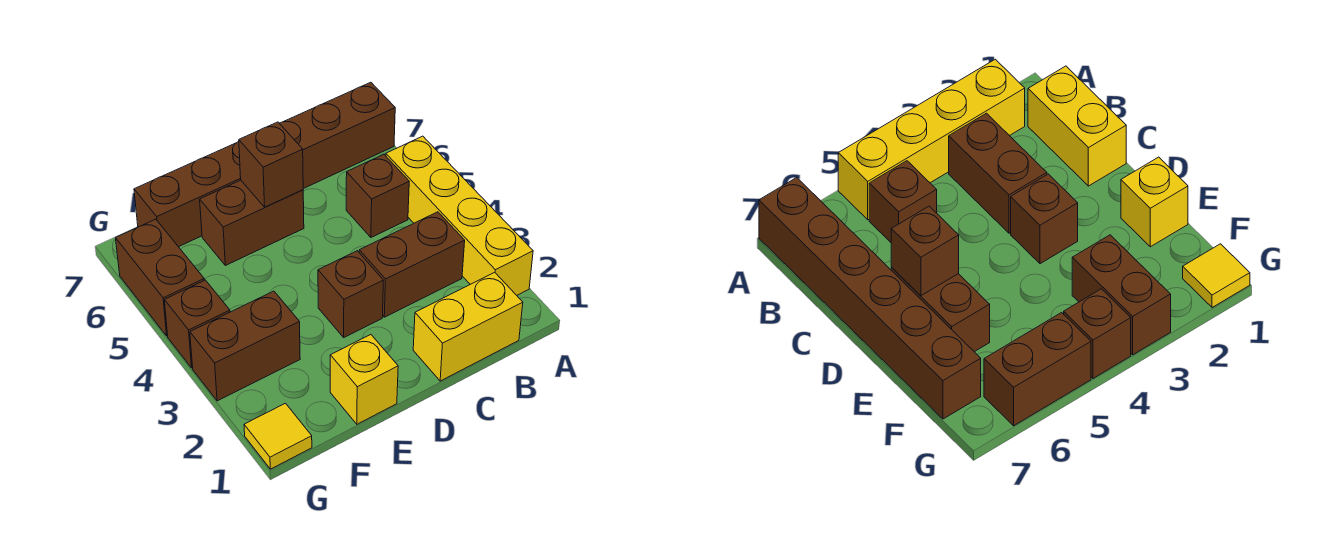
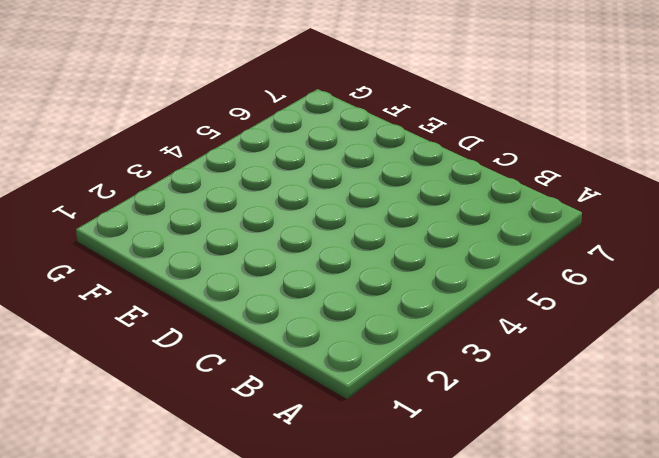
none -> yellow brick A2:A5 level 1
none -> brown brick A7:F7 level 1
none -> yellow brick B1:C1 level 1

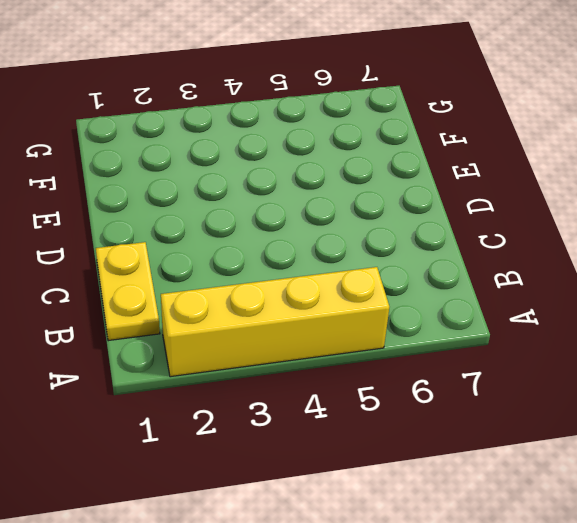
yellow plate B1:C1 level 1 -> yellow brick B1:C1 level 1
none -> brown brick A7:F7 level 1
none -> brown brick B3:C3 level 1
none -> brown brick B5 level 1

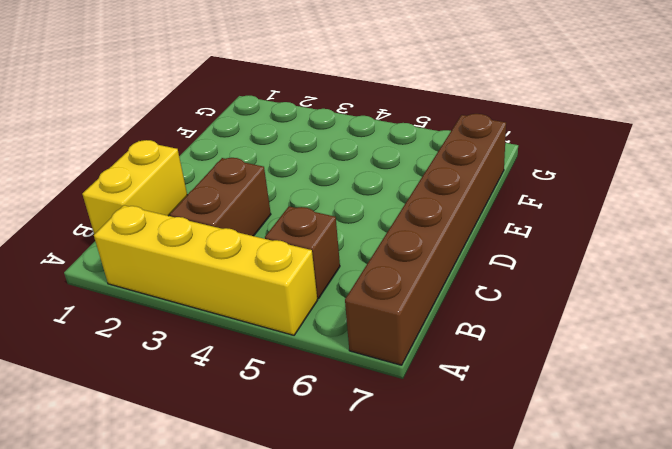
none -> brown brick D3 level 1
none -> brown brick D6:E6 level 1
none -> yellow brick E1 level 1

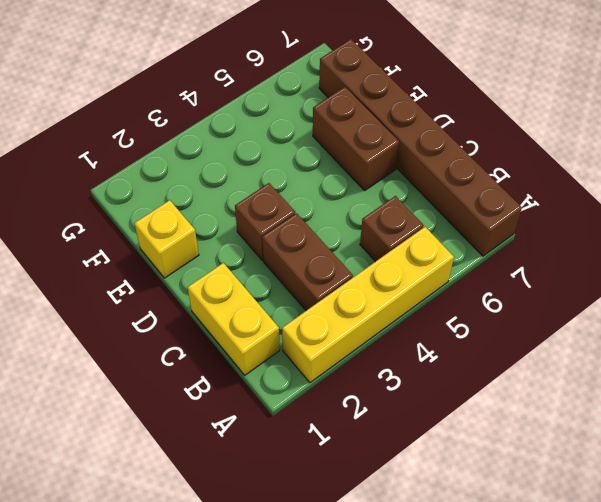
none -> brown brick F3:G3 level 1
none -> yellow tile G1 level 1
none -> brown brick G4 level 1

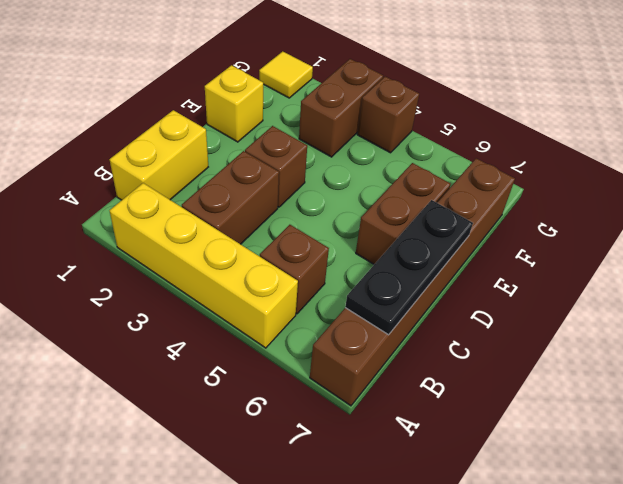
black plate B7:D7 level 2 -> none
none -> brown brick G5:G6 level 1
none -> brown brick D6 level 2

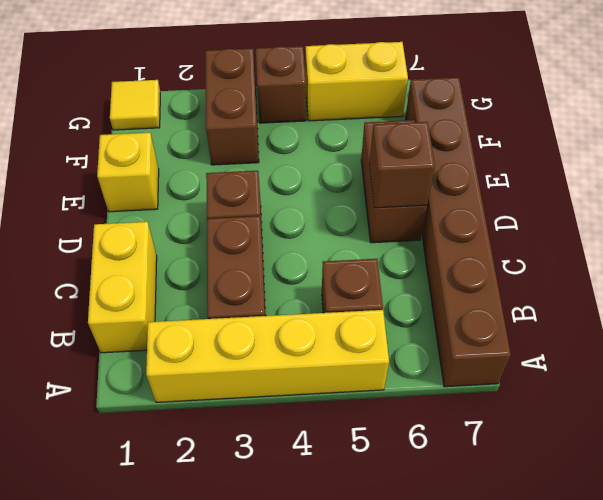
yellow brick G5:G6 level 1 -> brown brick G5:G6 level 1

